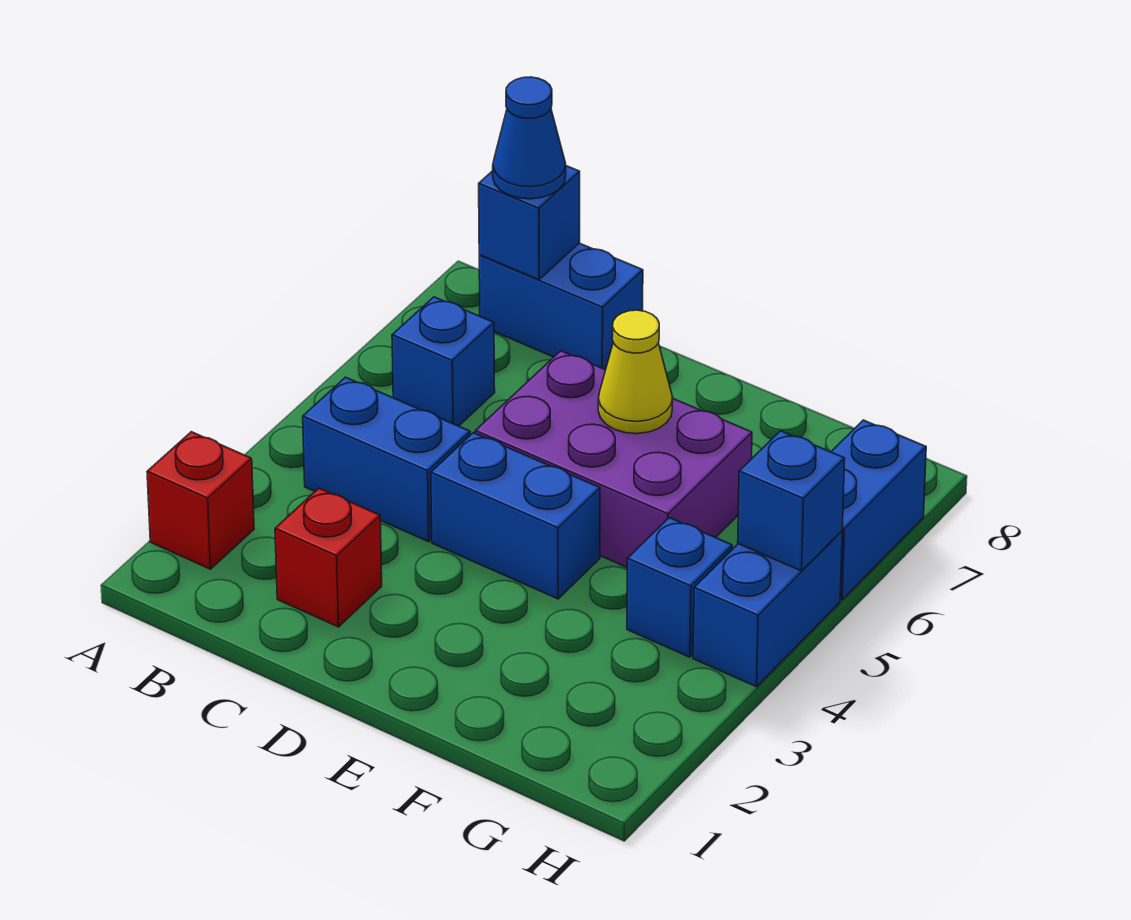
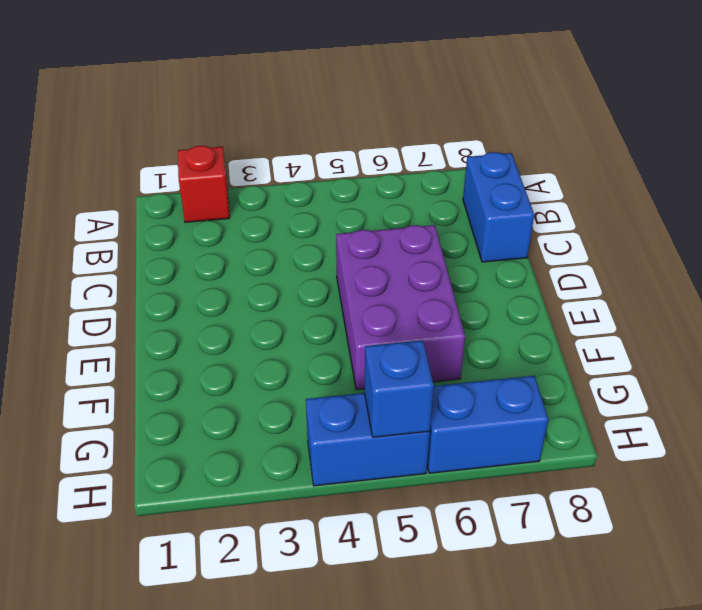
none -> blue brick B4:C4 level 1
none -> blue brick B6 level 1
none -> red brick C2 level 1

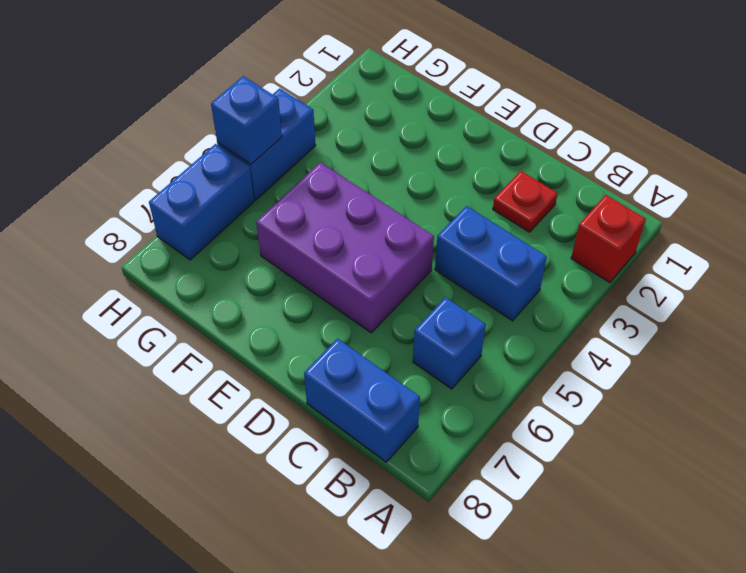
red plate C2 level 1 -> red brick C2 level 1
none -> blue brick D4:E4 level 1
none -> blue brick G4 level 1
none -> blue brick B8 level 2

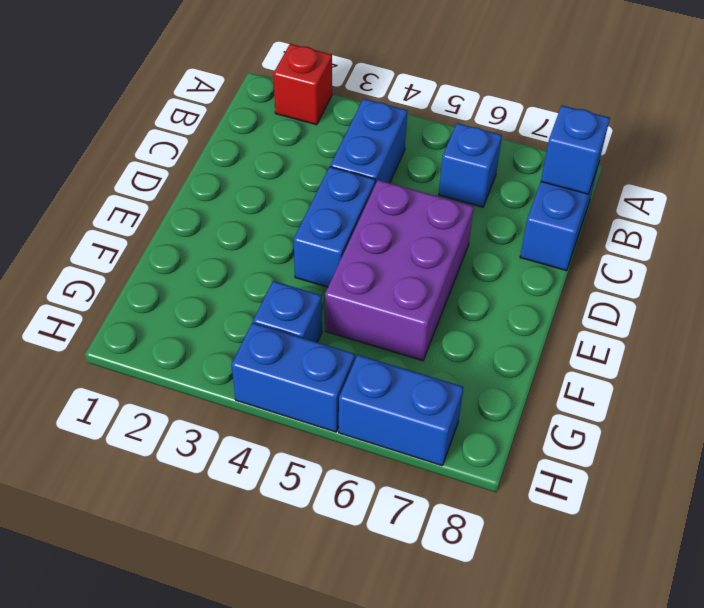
none -> red brick C2 level 1
none -> yellow cone E6 level 2
none -> blue brick H5 level 2

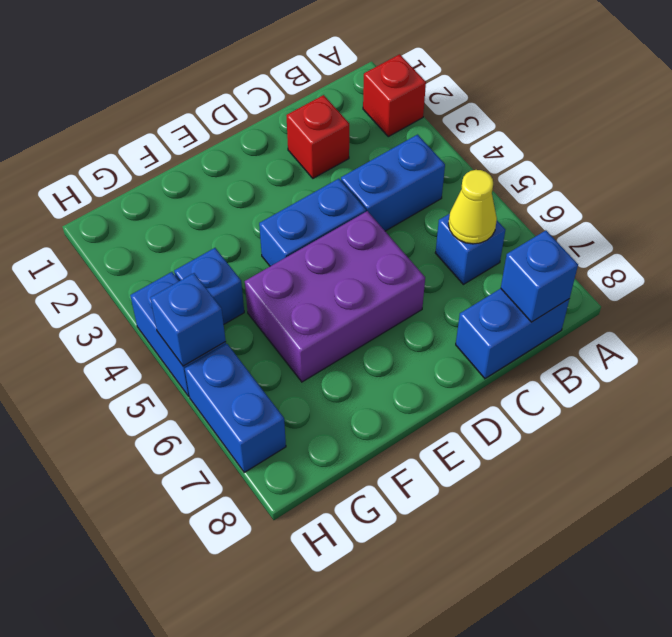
yellow cone B6 level 2 -> yellow cone E6 level 2
none -> blue cone B8 level 3

